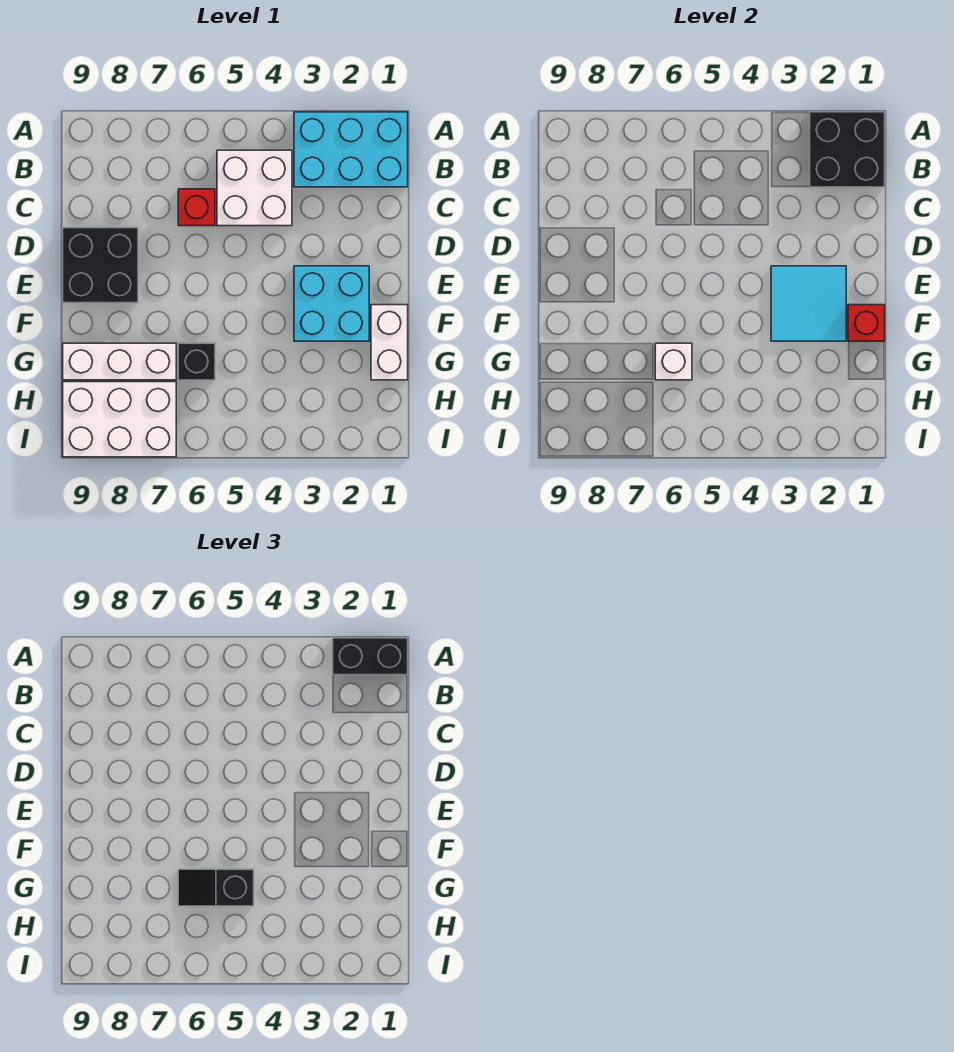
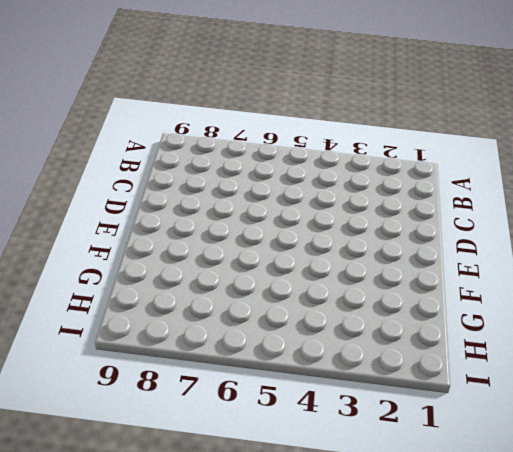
none -> cyan brick A1:B3 level 1
none -> white brick B4:C5 level 1
none -> red brick C6 level 1

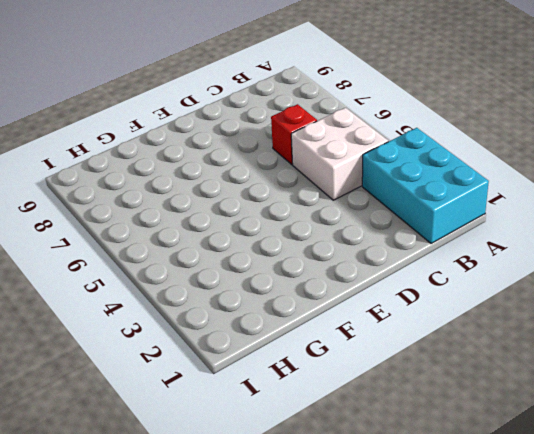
none -> black brick D8:E9 level 1
none -> cyan brick E2:F3 level 1
none -> white brick F1:G1 level 1

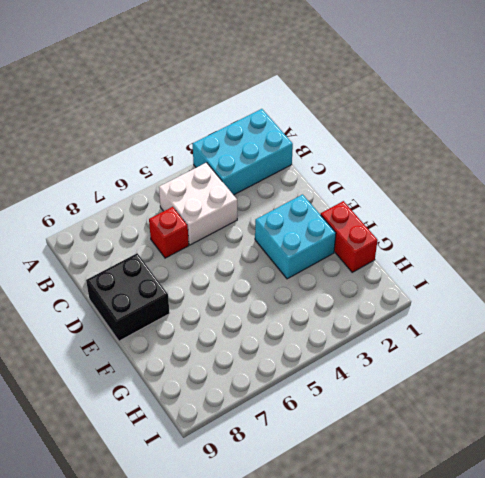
red brick F1:G1 level 1 -> white brick F1:G1 level 1
none -> black brick G6 level 1
none -> white brick G7:G9 level 1
none -> white brick H7:I9 level 1

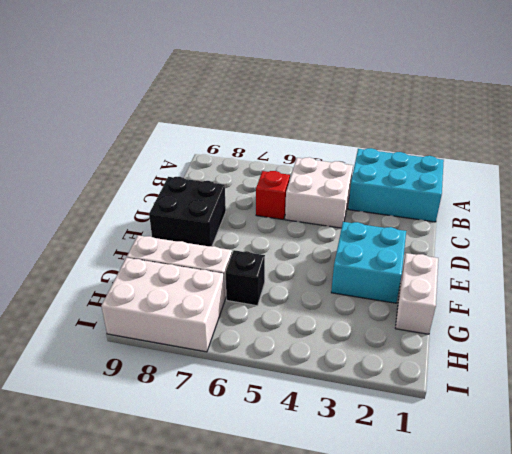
none -> black brick A1:B2 level 2
none -> cyan tile E2:F3 level 2
none -> red brick F1 level 2

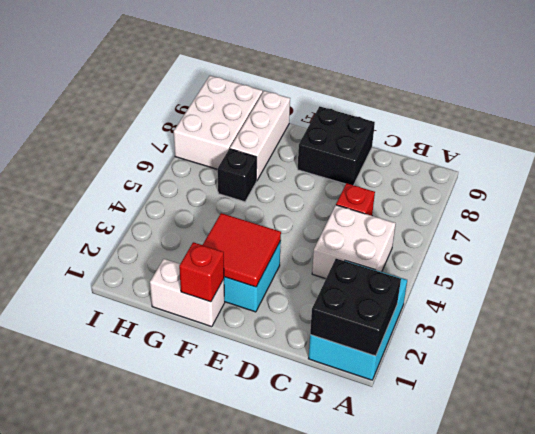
red tile E2:F3 level 2 -> cyan tile E2:F3 level 2
none -> white brick G6 level 2
none -> black brick A1:A2 level 3
none -> black slope G5:G6 level 3 top 5

